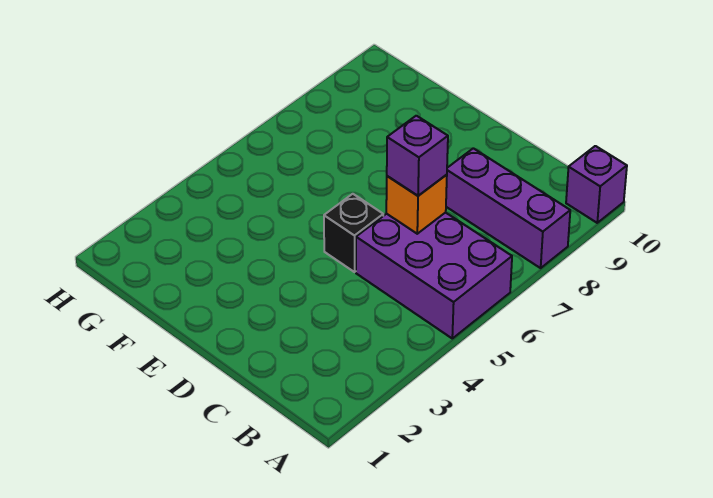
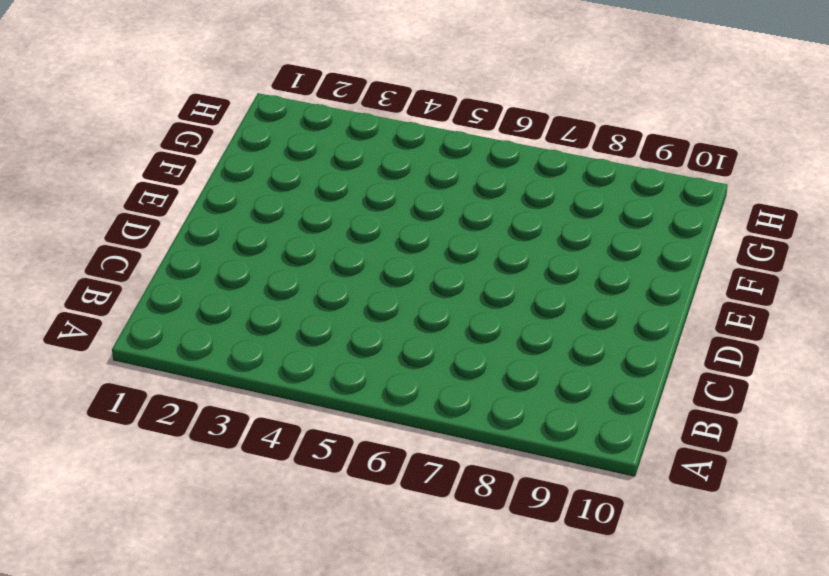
none -> purple brick A5:C6 level 1
none -> purple brick A8:C8 level 1

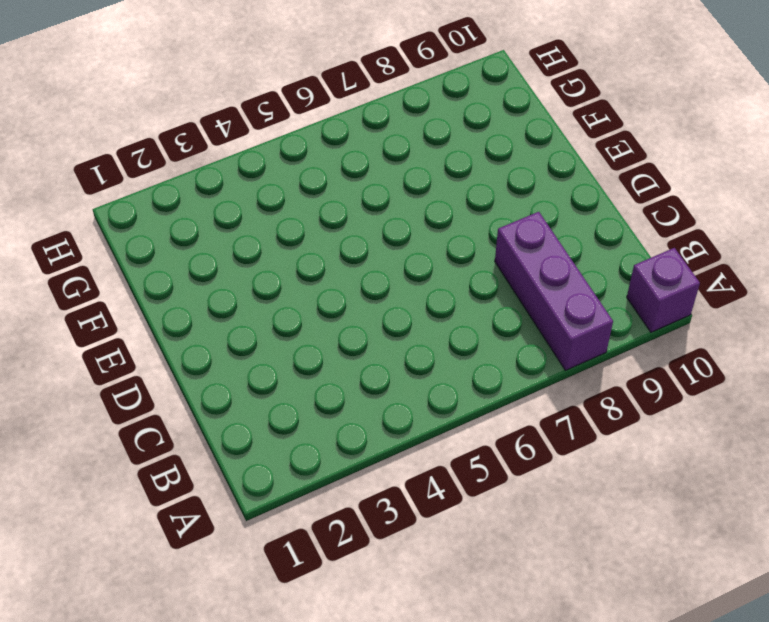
none -> purple brick A5:C6 level 1
none -> black brick D5 level 1

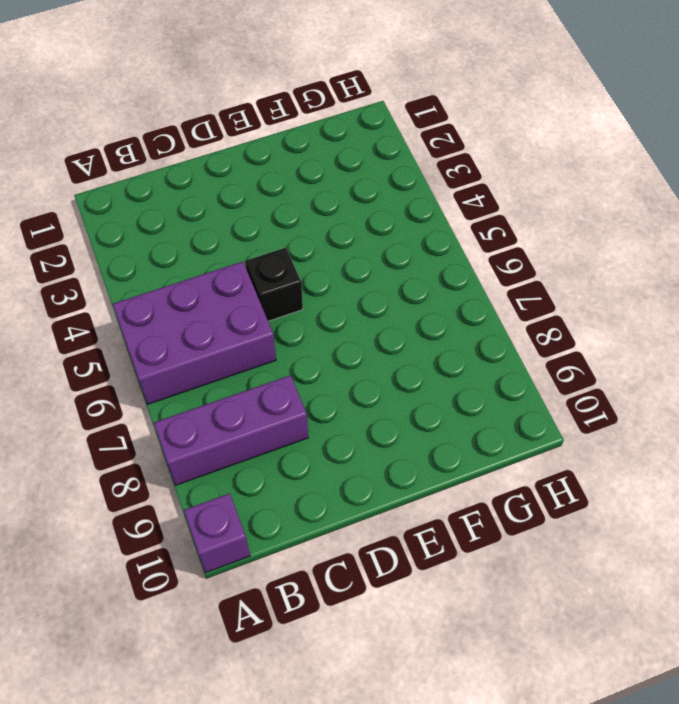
none -> orange brick C6 level 2
none -> purple brick C6 level 3

